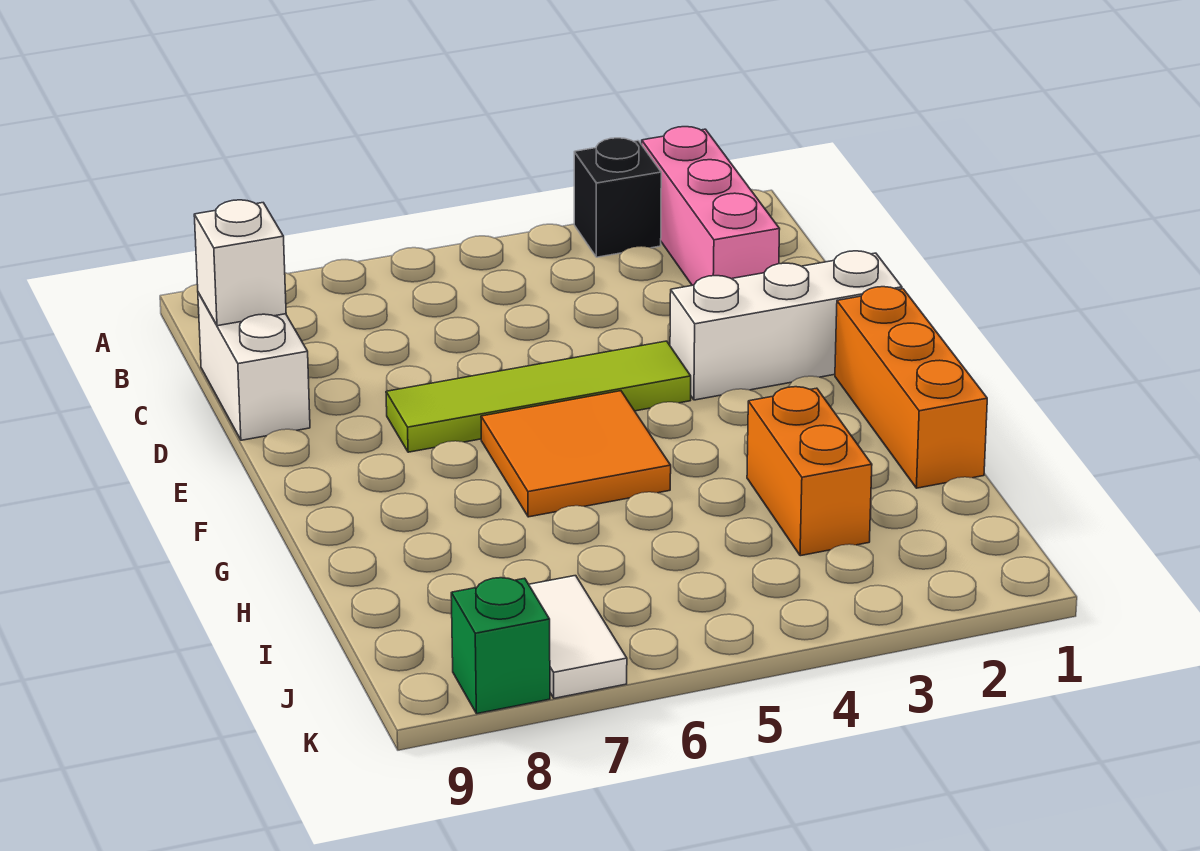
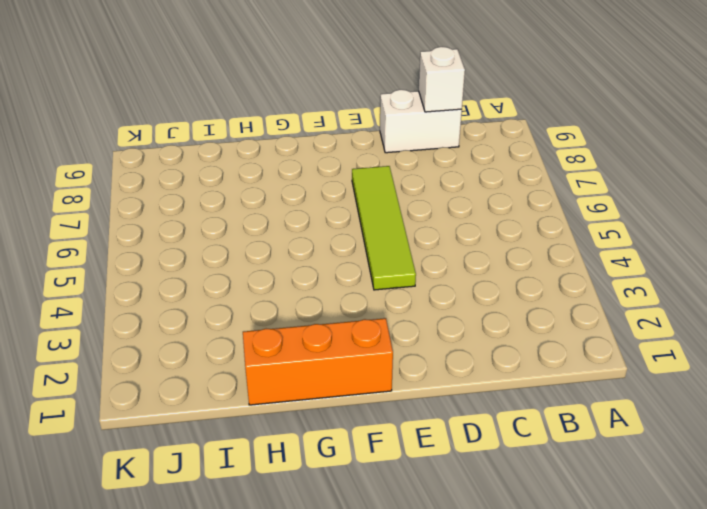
none -> pink brick A2:C2 level 1
none -> black brick A3 level 1

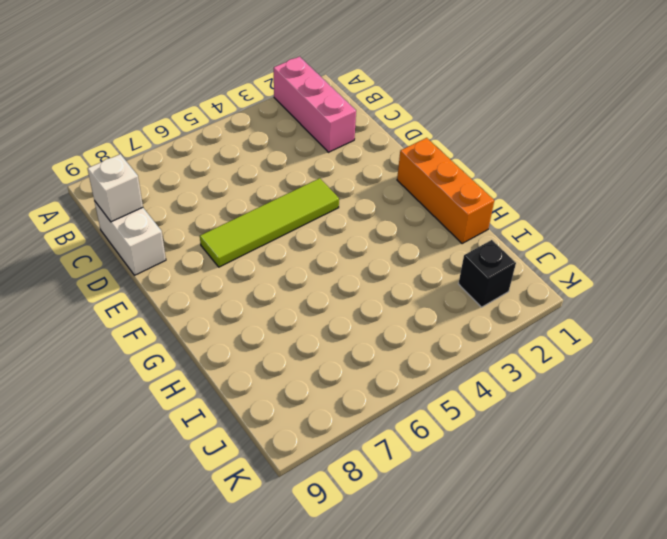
black brick J2 level 1 -> black brick A3 level 1
none -> white brick E1:E3 level 1
none -> orange tile F5:G6 level 1

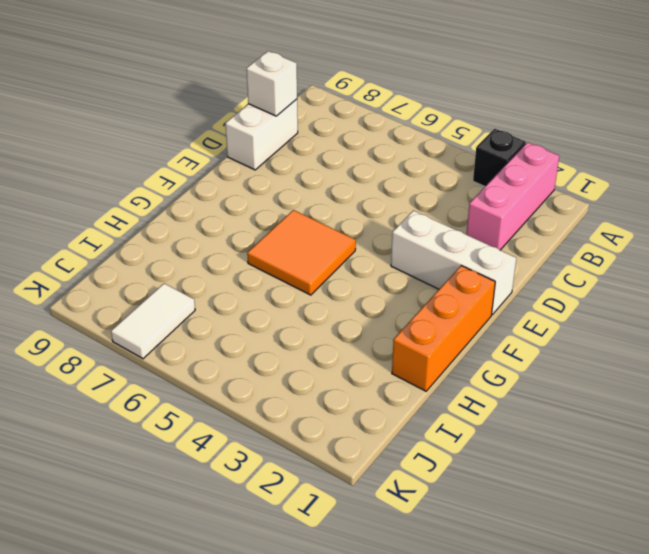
none -> lime tile E4:E7 level 1
none -> orange brick H3:I3 level 1

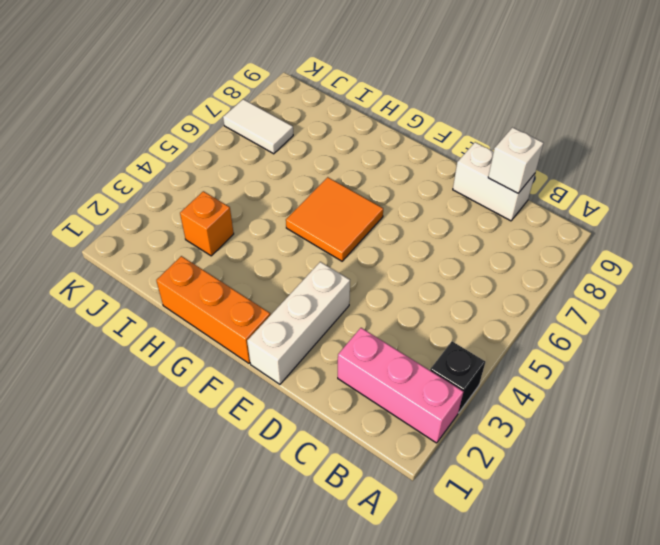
orange brick I3 level 1 -> orange brick H3:I3 level 1
none -> lime tile E4:E7 level 1
none -> green brick K8 level 1

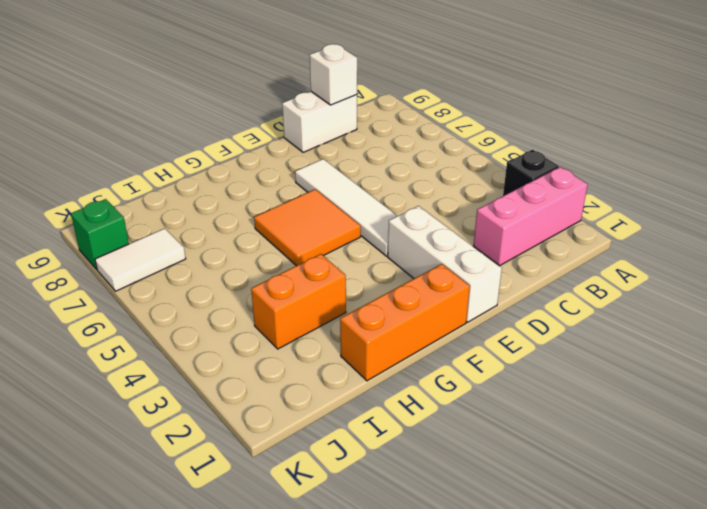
white tile E4:E7 level 1 -> lime tile E4:E7 level 1

